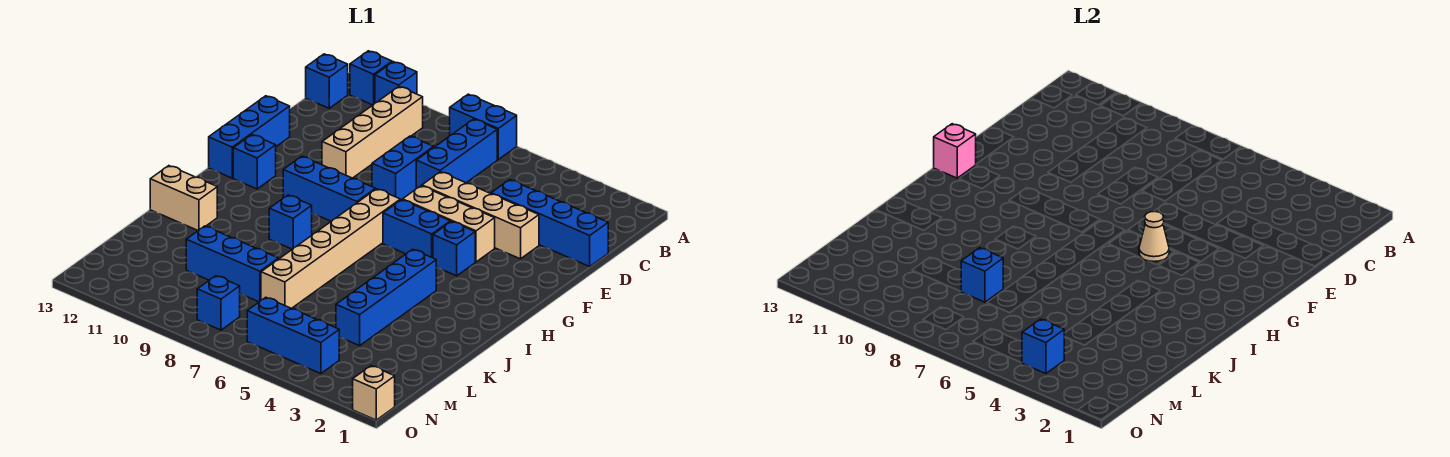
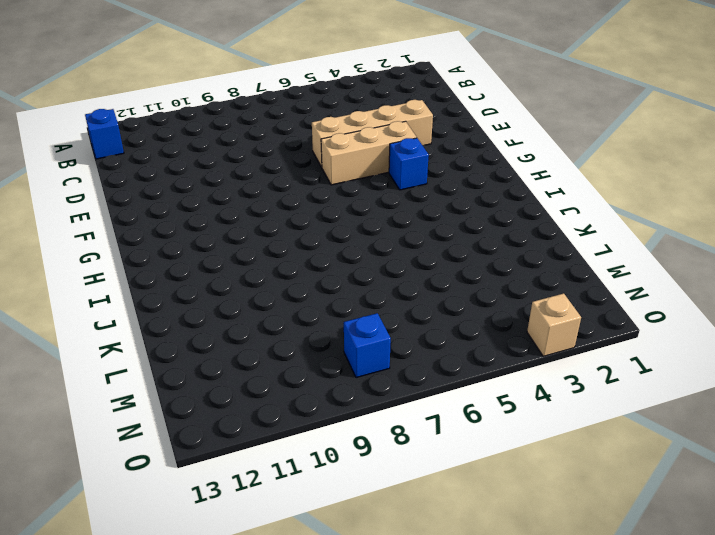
tan brick O3 level 1 -> tan brick O1 level 1
none -> blue brick A7:A8 level 1
none -> blue brick A11 level 1
none -> blue brick A12 level 1

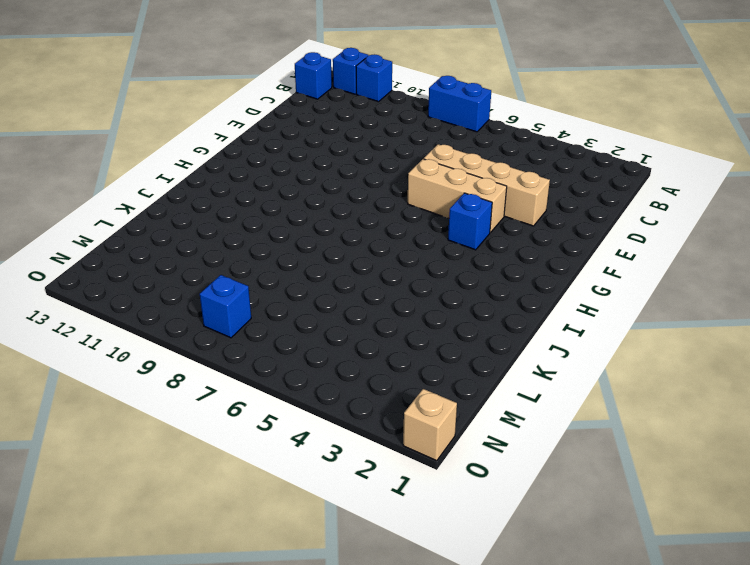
none -> blue brick B7:D7 level 1
none -> tan brick B10:E10 level 1
none -> blue brick D1:D4 level 1

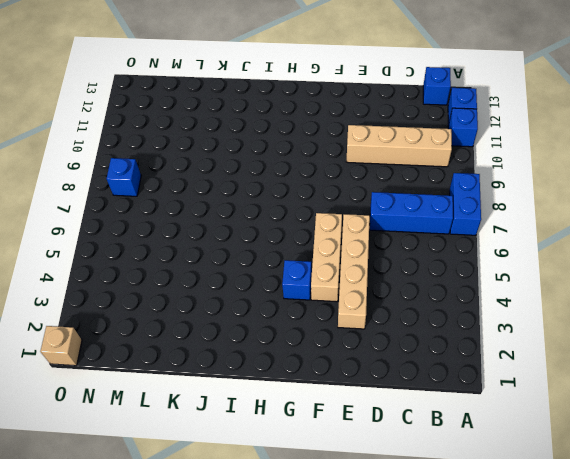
none -> blue brick D1:D4 level 1
none -> blue brick D8:E8 level 1
none -> blue brick E13:G13 level 1

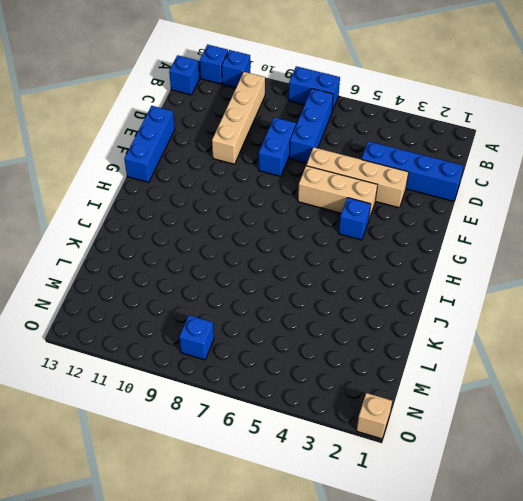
none -> blue brick G5:G6 level 1
none -> tan brick G7:L7 level 1
none -> blue brick G8:G10 level 1

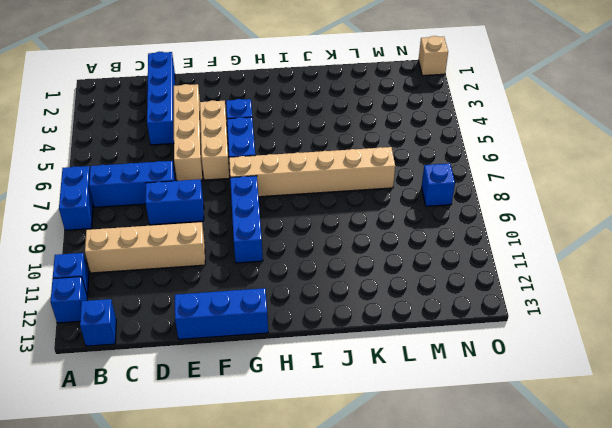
none -> blue brick G12 level 1
none -> blue brick I4:L4 level 1
none -> blue brick I9 level 1

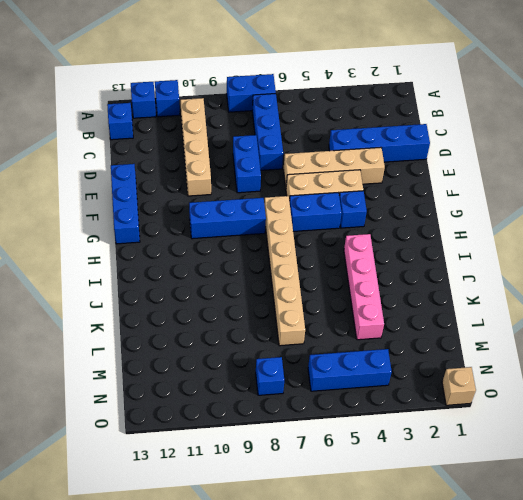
pink brick I4:L4 level 1 -> blue brick I4:L4 level 1
none -> blue brick G12 level 1
none -> blue brick I9 level 1
none -> tan brick J12:J13 level 1

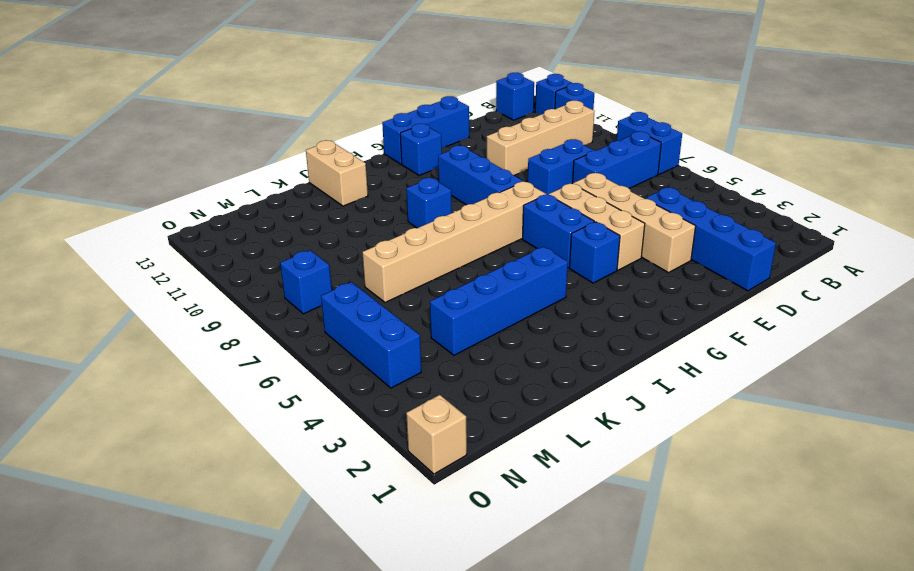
none -> blue brick L8:L10 level 1
none -> tan cone G5 level 2
none -> pink brick G13 level 2

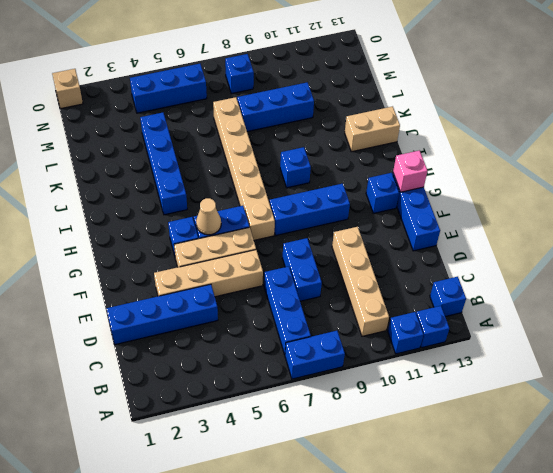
none -> blue brick L8 level 2
none -> blue brick N4 level 2

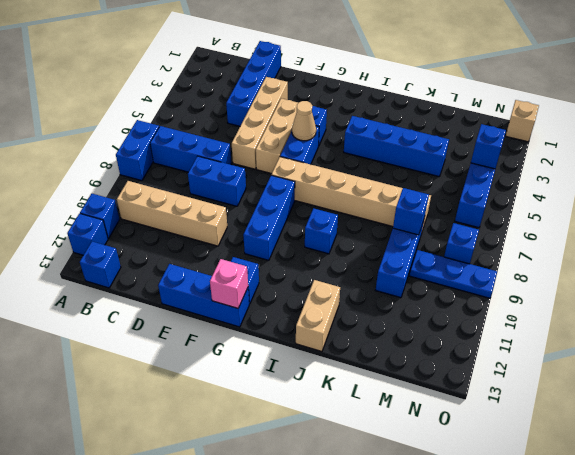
blue plate M9:O9 level 1 -> none

